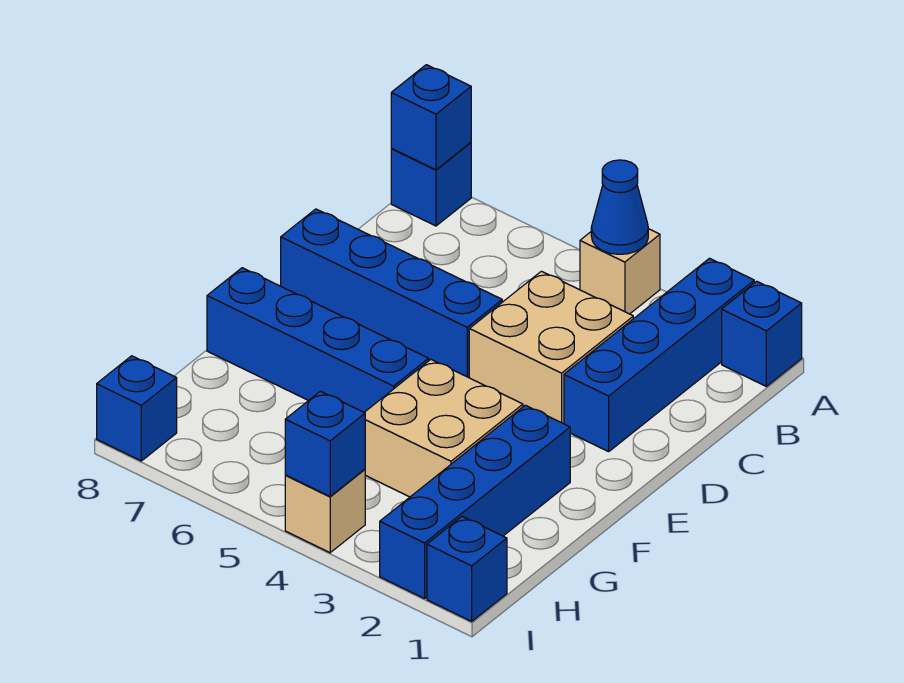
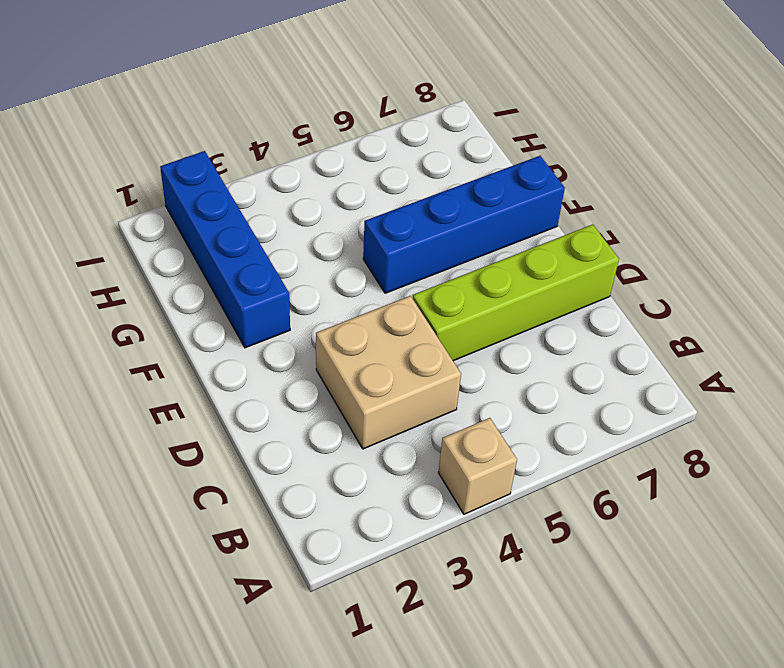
lime brick D5:D8 level 1 -> blue brick D5:D8 level 1
none -> blue brick A1 level 1
none -> blue brick A2:D2 level 1
none -> blue brick A8 level 1

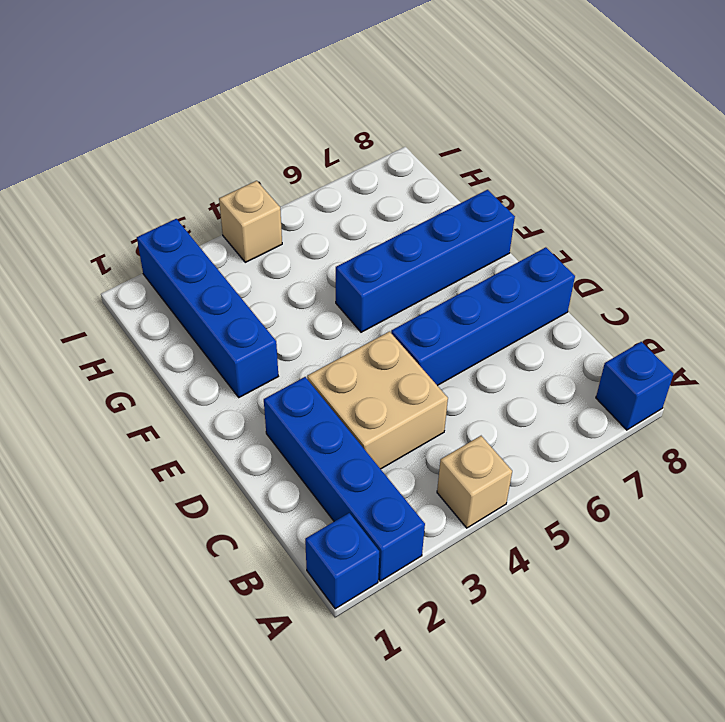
none -> tan brick F3:G4 level 1
none -> blue brick I1 level 1
none -> blue brick I8 level 1

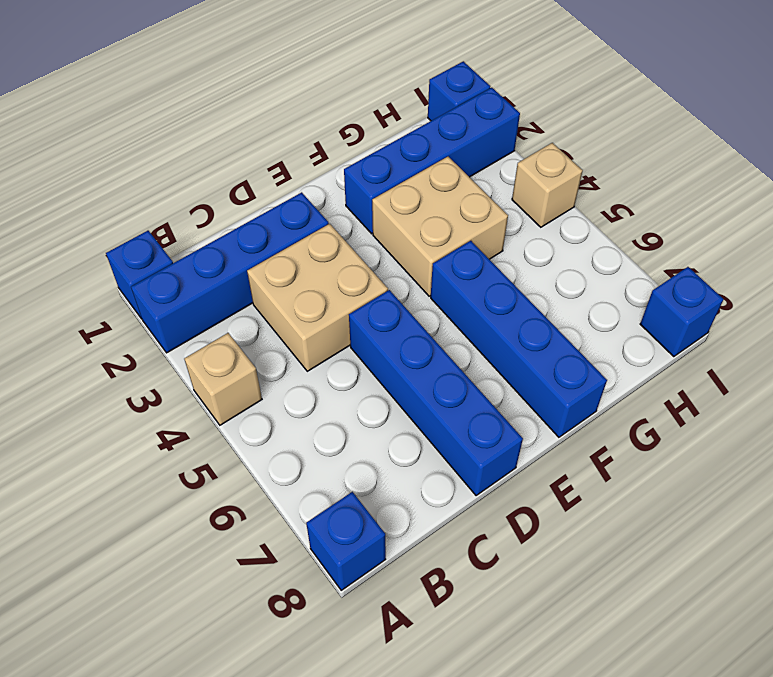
none -> blue cone A4 level 2
none -> blue brick A8 level 2
none -> blue brick I4 level 2

